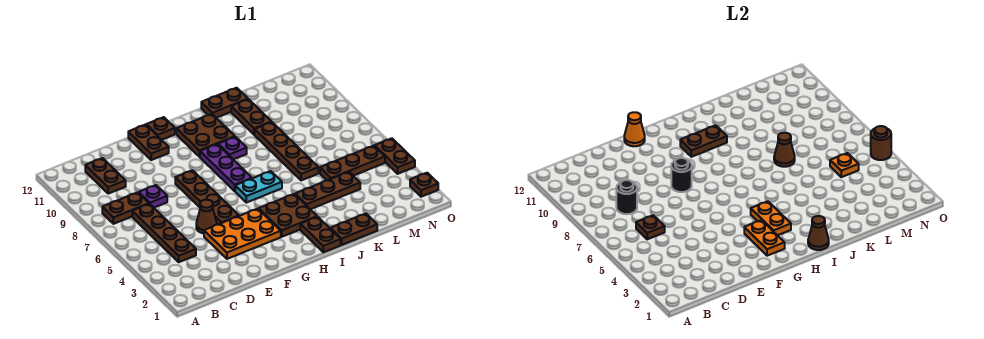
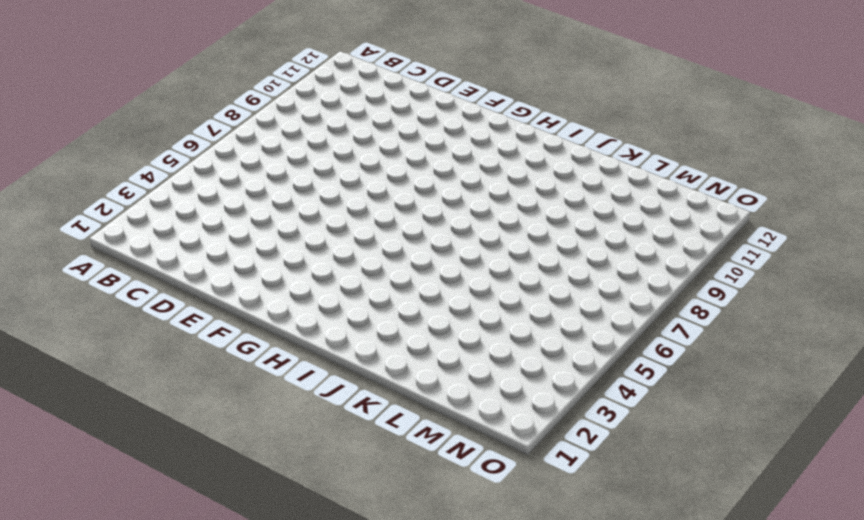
none -> brown plate B8:C8 level 1
none -> brown plate C4:C7 level 1
none -> brown plate C10:C11 level 1
none -> purple plate D8 level 1

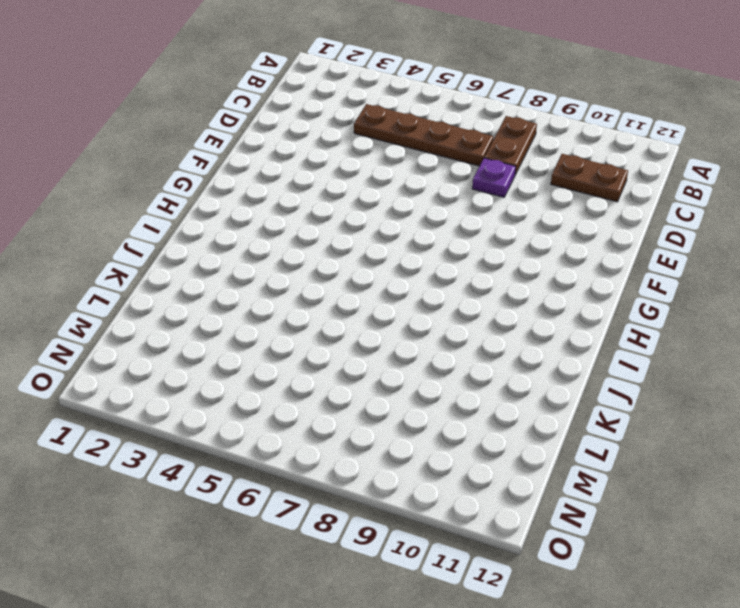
none -> orange plate E3:G4 level 1
none -> brown cone E5 level 1
none -> brown plate F5:F8 level 1
none -> brown plate F11:F12 level 1

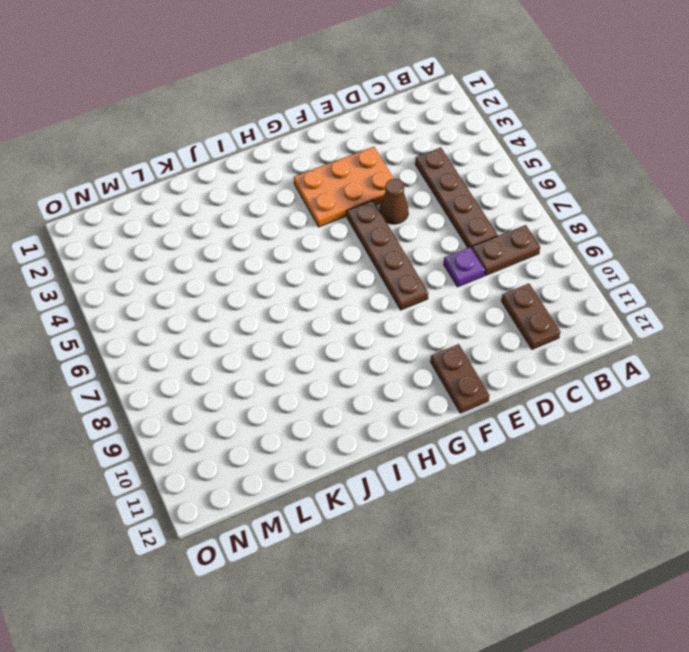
none -> brown plate G12 level 1
none -> brown plate H3:I4 level 1
none -> cyan plate H6:I6 level 1
none -> purple plate H7:H9 level 1

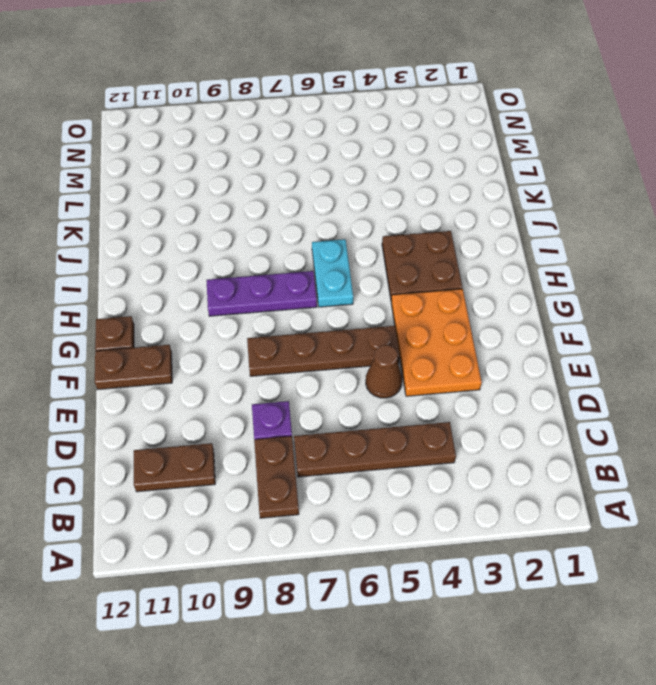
none -> brown plate H10:I11 level 1
none -> brown plate I1:I2 level 1
none -> purple plate I9 level 1
none -> brown plate J1:K1 level 1

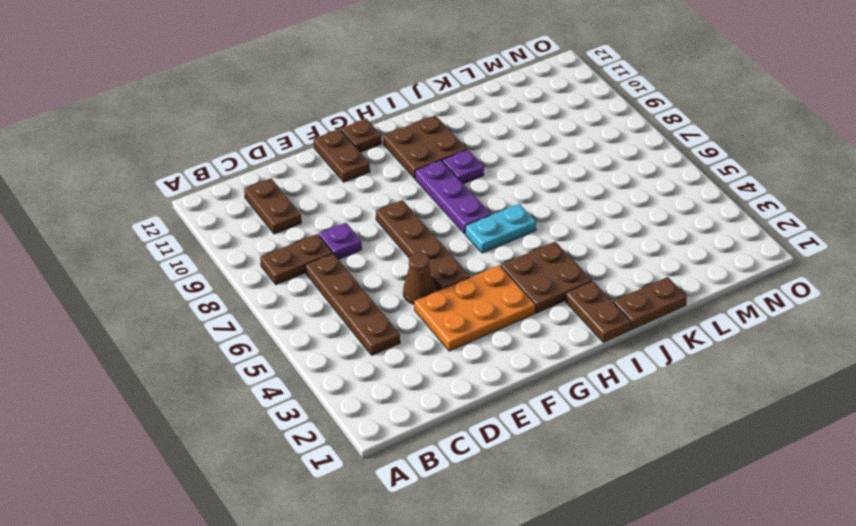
none -> brown plate J4:L4 level 1
none -> brown plate J12:K12 level 1
none -> brown plate K6:K9 level 1
none -> brown plate K10:K11 level 1

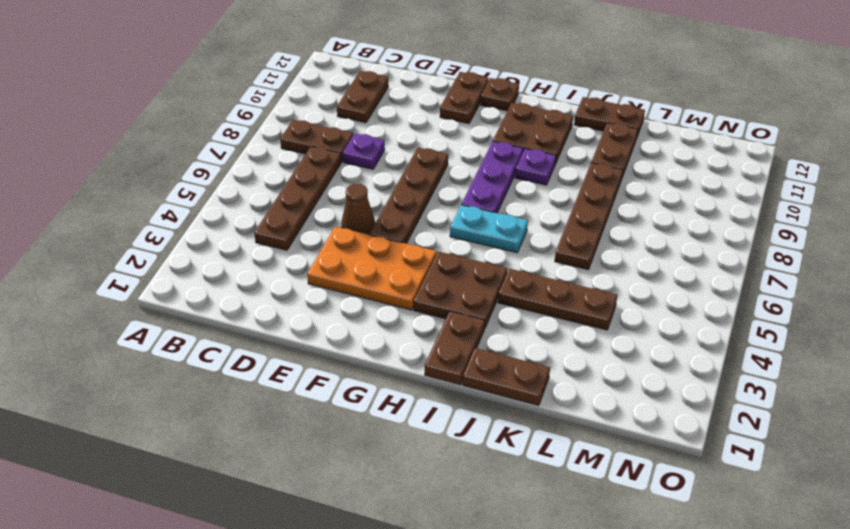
none -> brown plate L5:N5 level 1
none -> brown plate O2 level 1
none -> brown plate O4:O5 level 1
none -> brown plate C6 level 2

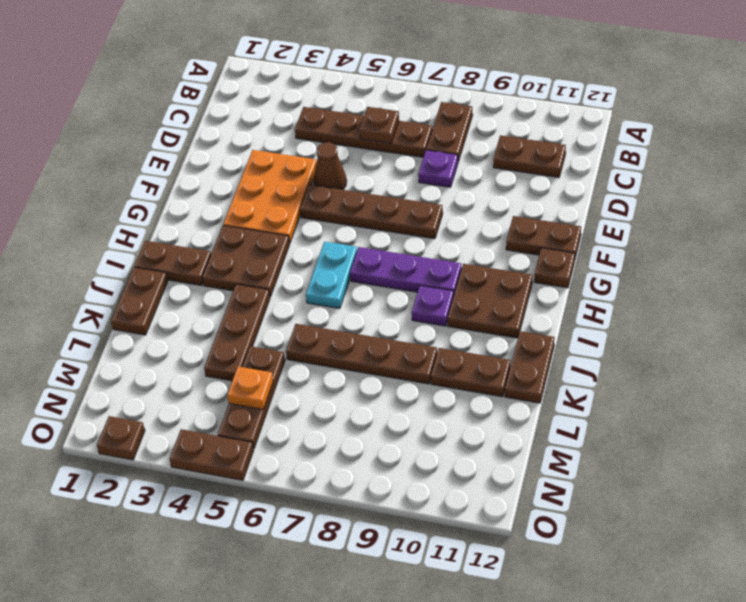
none -> black round brick C8 level 2
none -> black round brick F8 level 2
none -> orange cone F12 level 2
none -> orange plate G2:G3 level 2

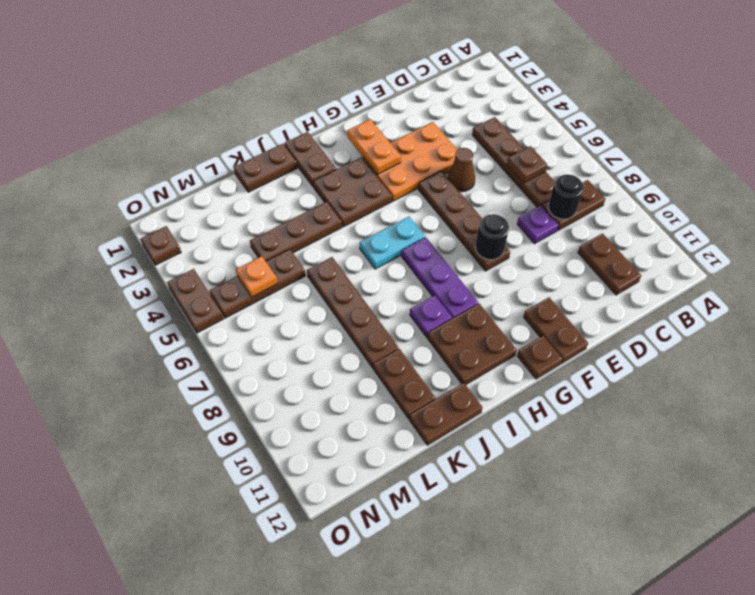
none -> orange cone F12 level 2
none -> orange plate H3:H4 level 2
none -> brown plate H10:I10 level 2
none -> brown cone I1 level 2

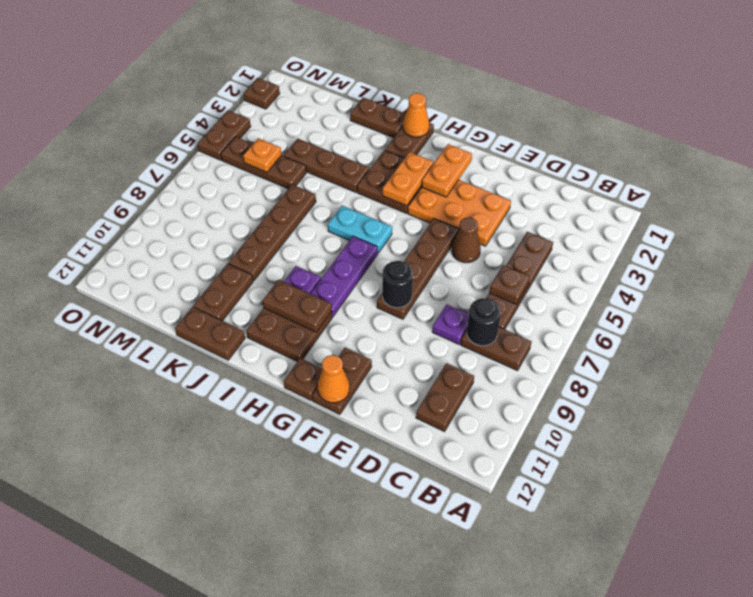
orange cone I1 level 2 -> brown cone I1 level 2
none -> brown cone K7 level 2
none -> brown round brick O5 level 2

